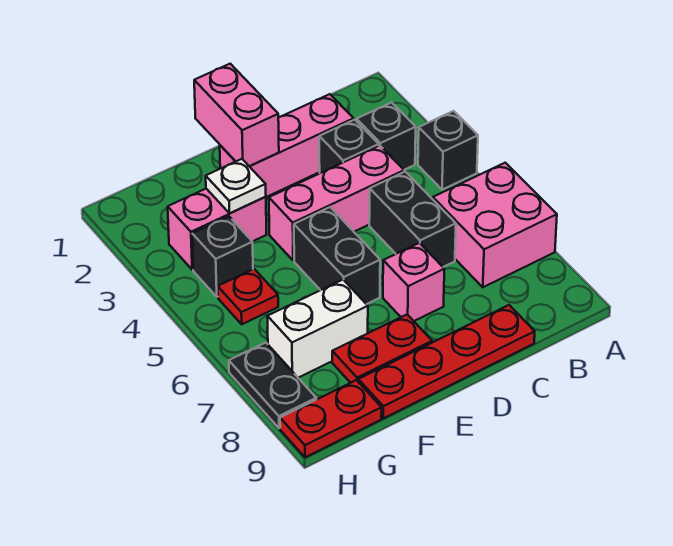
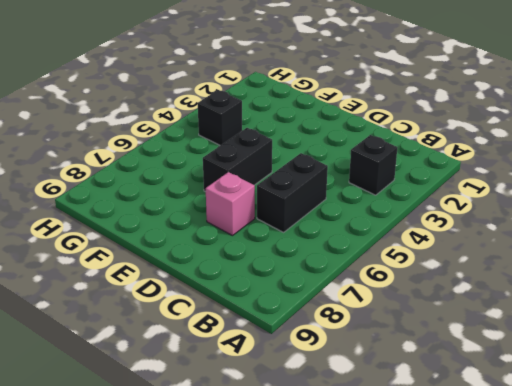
none -> black brick A4 level 1
none -> pink brick A6:B7 level 1
none -> pink brick C2:E2 level 1

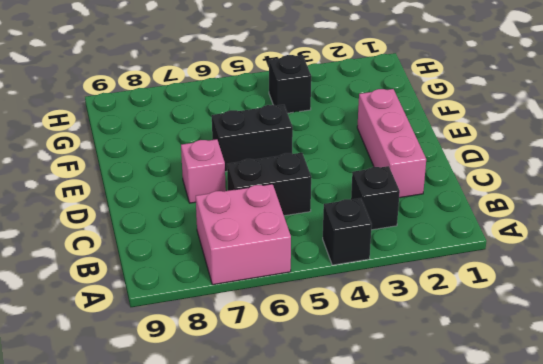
none -> black brick C3 level 1
none -> pink brick C4:E4 level 1
none -> red plate C9:F9 level 1

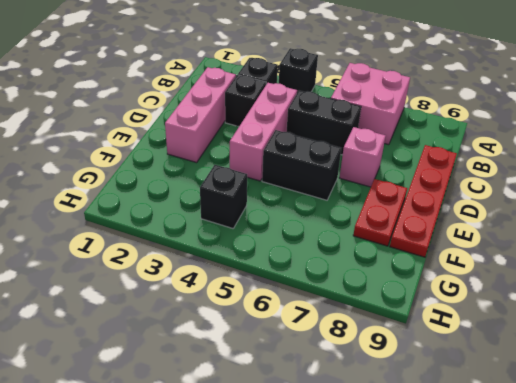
none -> pink brick F3:G3 level 1
none -> white brick F7:G7 level 1
none -> red plate G5 level 1

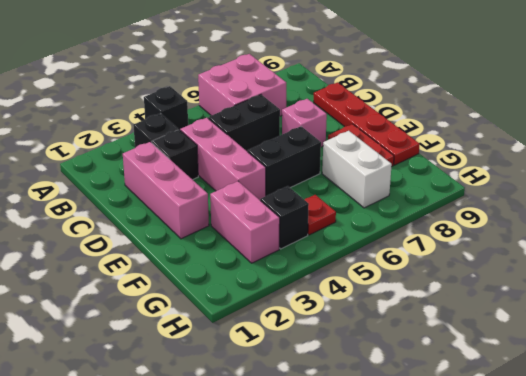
none -> red plate G9:H9 level 1
none -> black plate H7:H8 level 1
none -> pink brick E1:E2 level 2

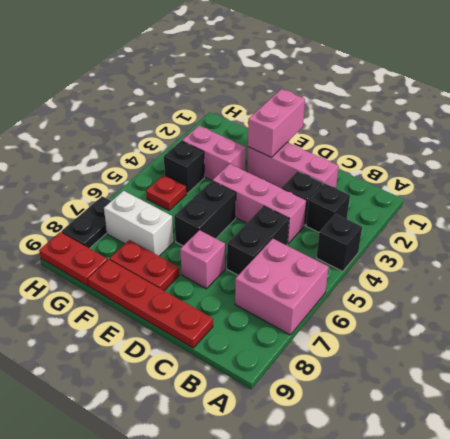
none -> white plate F3 level 2

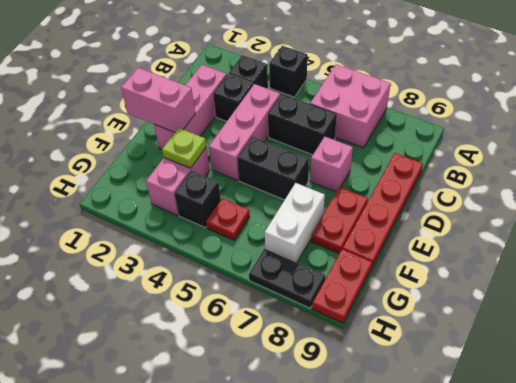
lime plate F3 level 2 -> white plate F3 level 2

